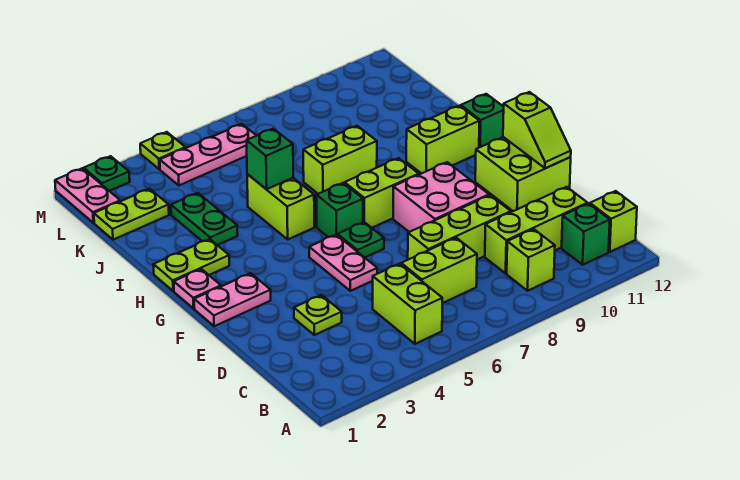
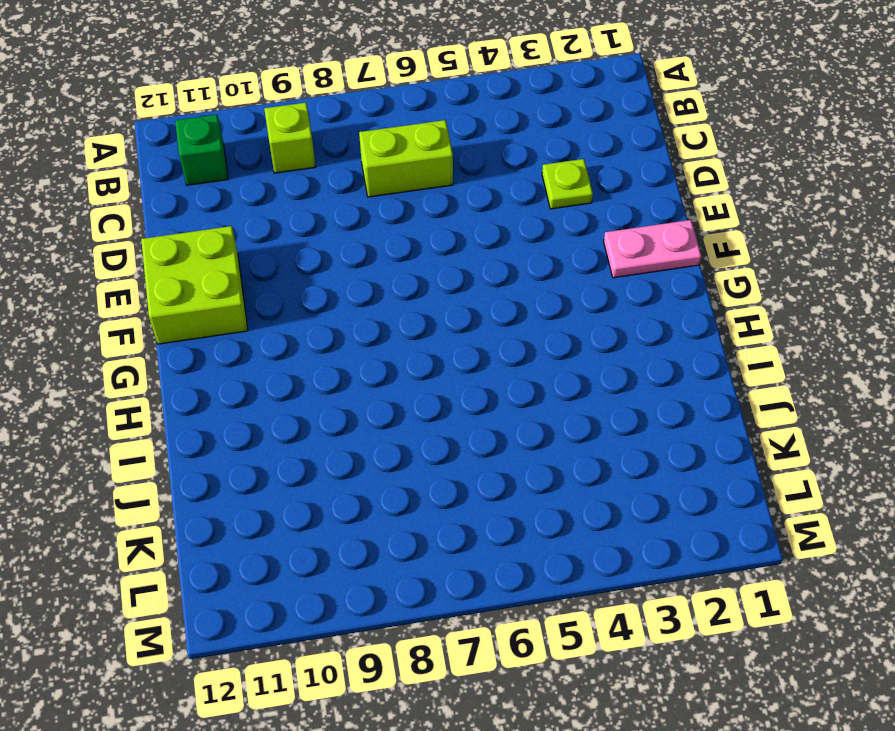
none -> lime brick B5:C5 level 1
none -> lime brick B12 level 1
none -> lime brick C9:C11 level 1

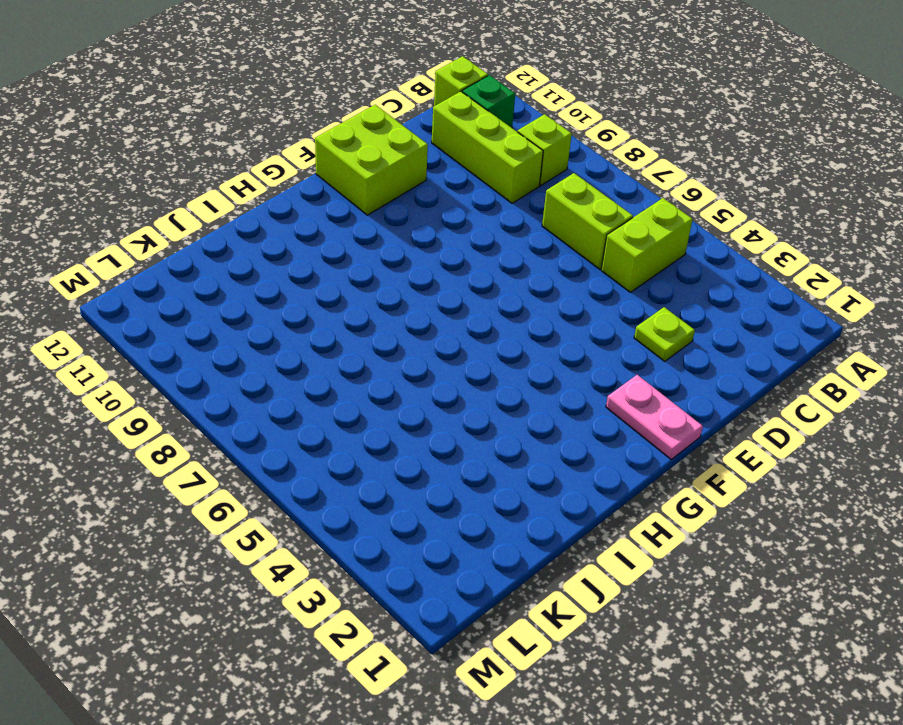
none -> lime brick D7:D9 level 1
none -> pink plate E5:F5 level 1
none -> pink brick E8:F9 level 1

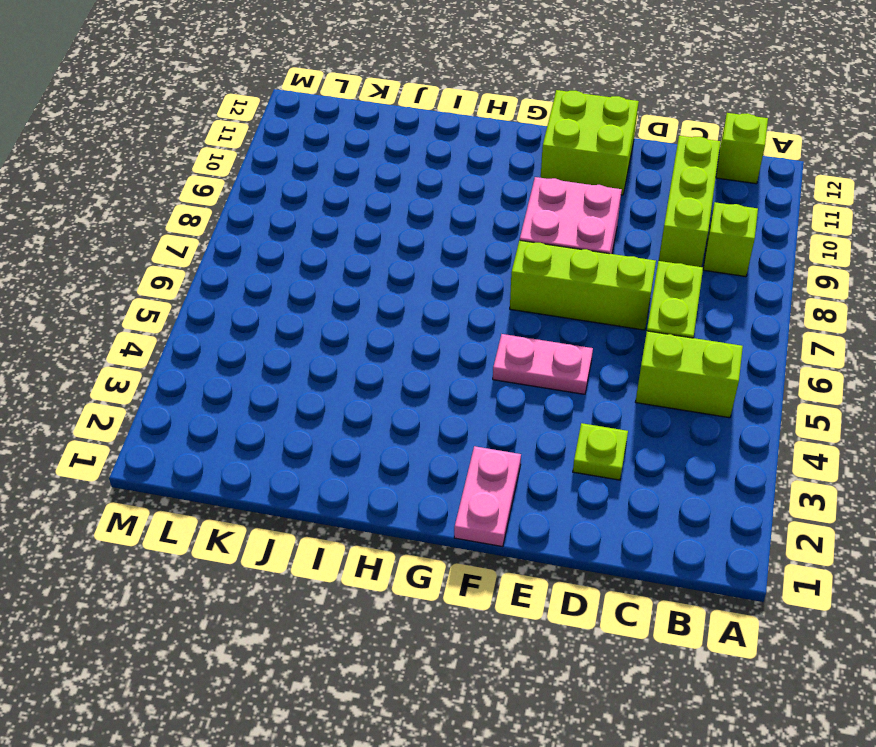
lime brick D7:F7 level 1 -> lime brick D7:D9 level 1
none -> green brick B11 level 1
none -> green plate F6 level 1
none -> pink plate G1 level 1

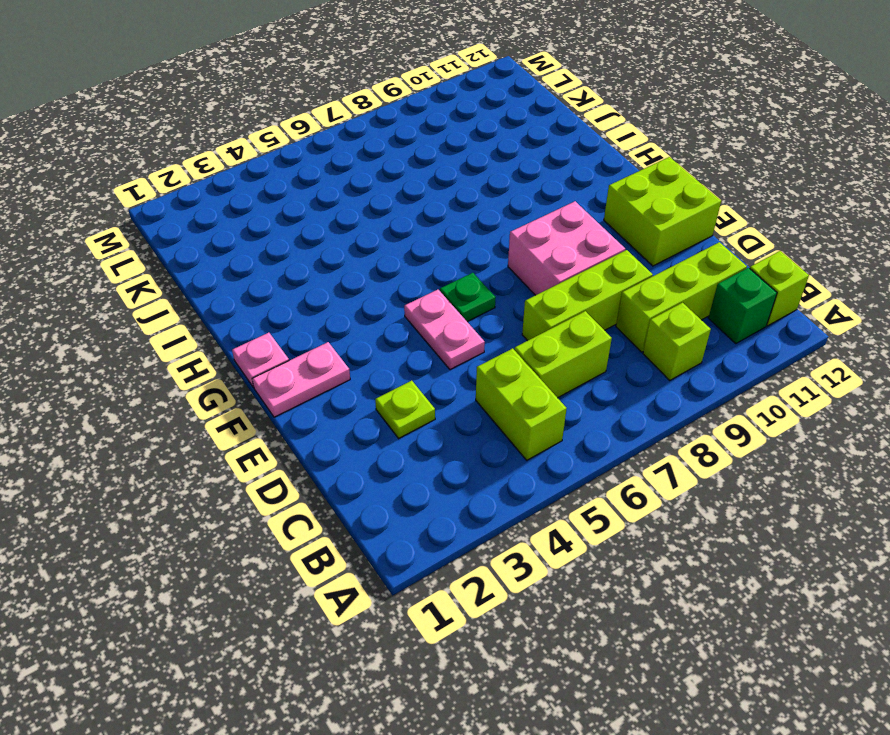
none -> green brick G6 level 1
none -> lime brick G7:G8 level 1
none -> lime plate H1:H2 level 1

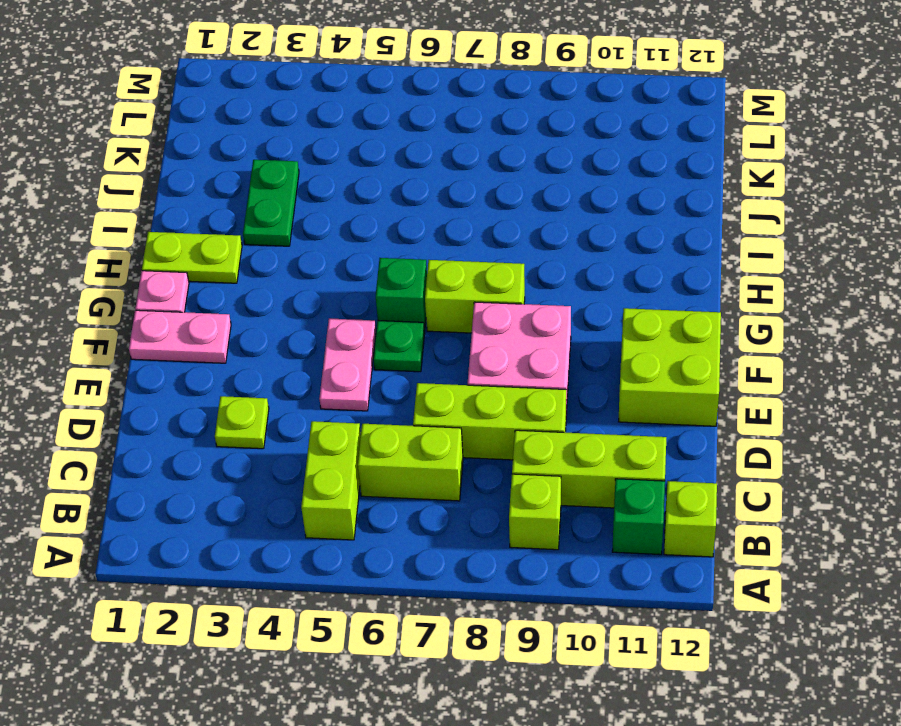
none -> lime brick H5:I5 level 1
none -> lime brick H10:H11 level 1
none -> green brick H12 level 1

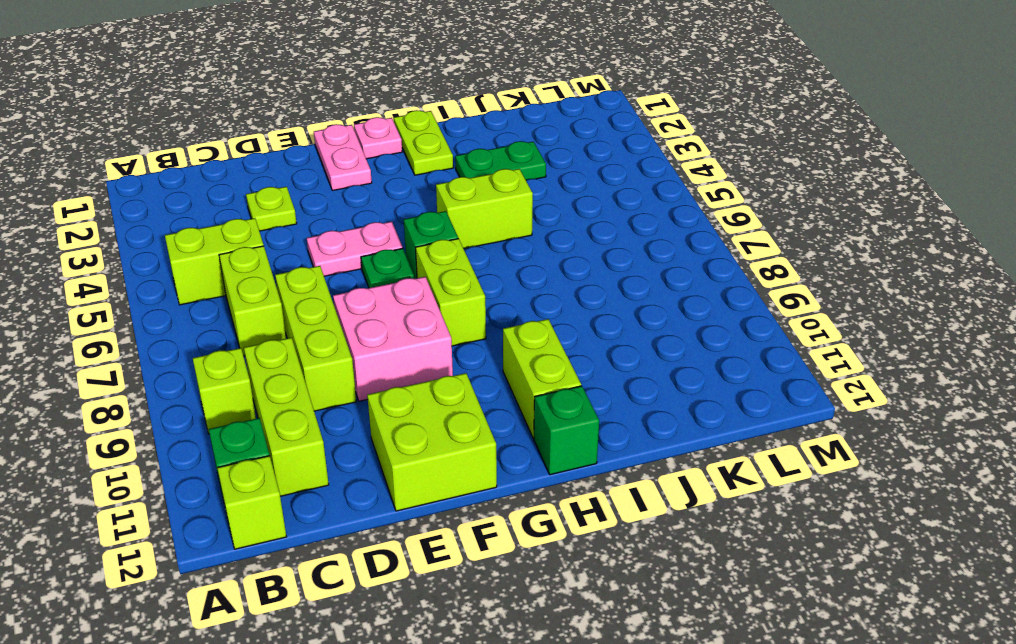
none -> lime brick I7:I8 level 1
none -> lime plate K1:K2 level 1
none -> pink plate L1:M1 level 1

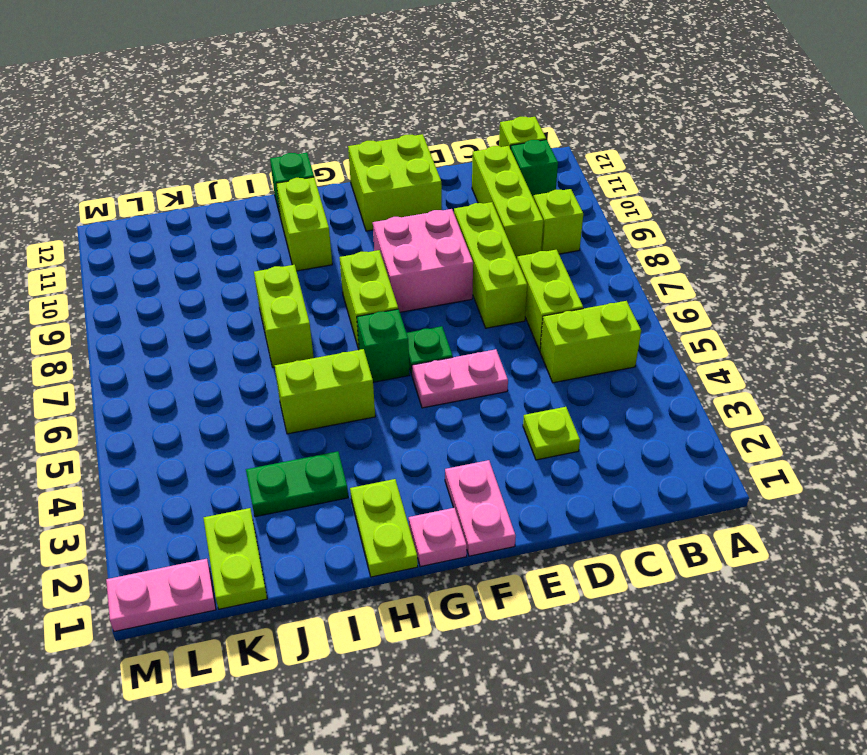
none -> pink plate L4:L6 level 1
none -> green plate M2 level 1
none -> lime plate M4 level 1

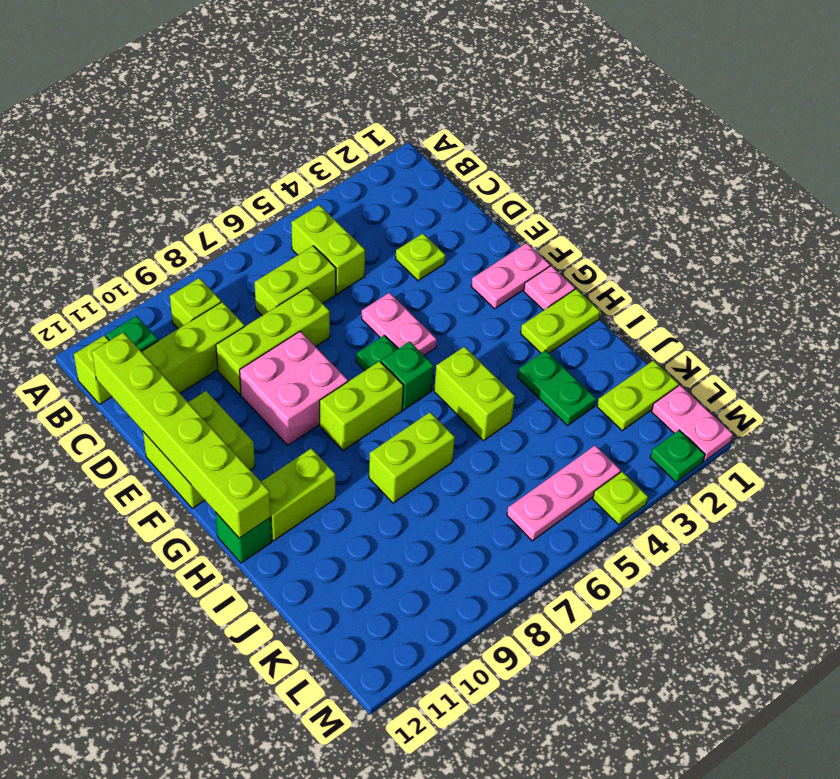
lime brick C12:H12 level 2 -> lime slope E12:F12 level 2 top F
none -> green brick I5 level 2

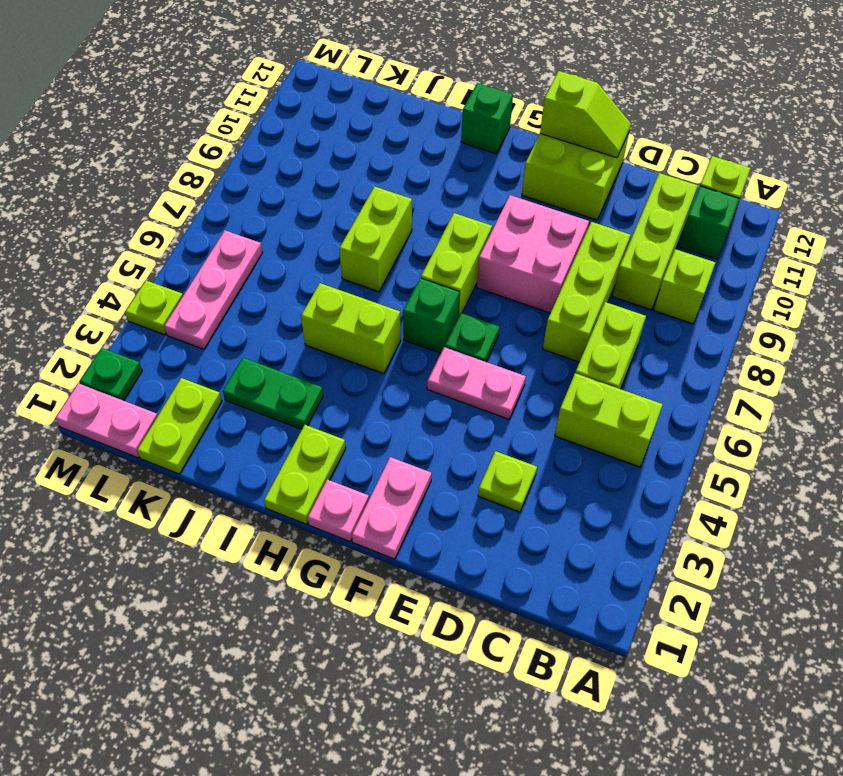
none -> lime brick H10:H11 level 1
none -> green brick I5 level 2

